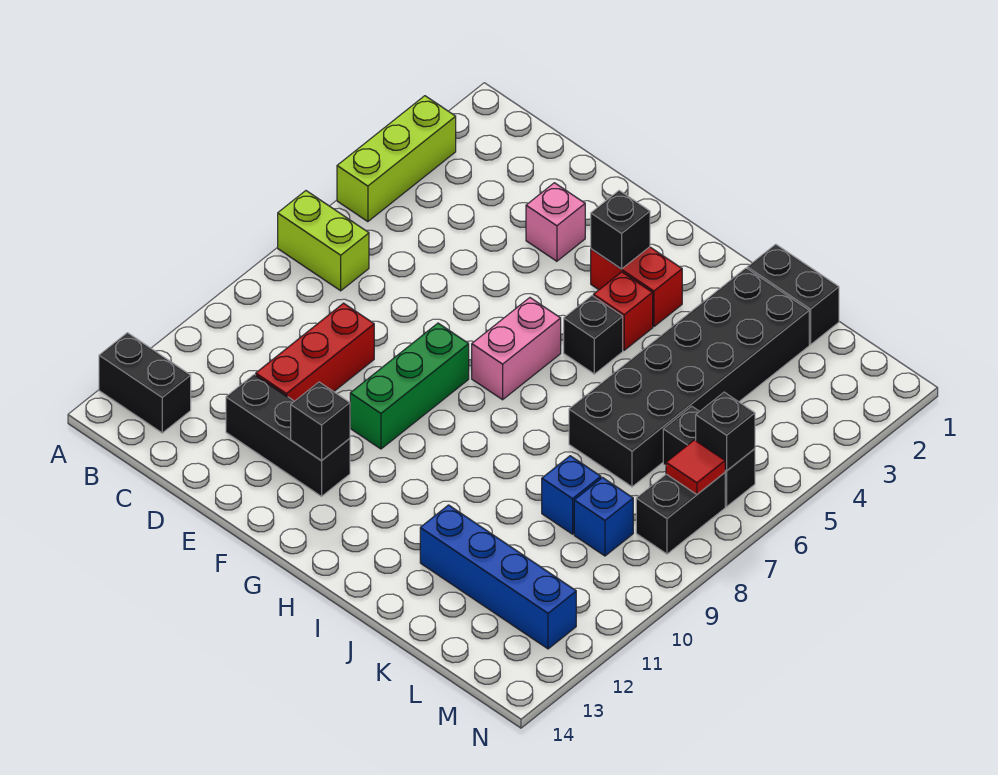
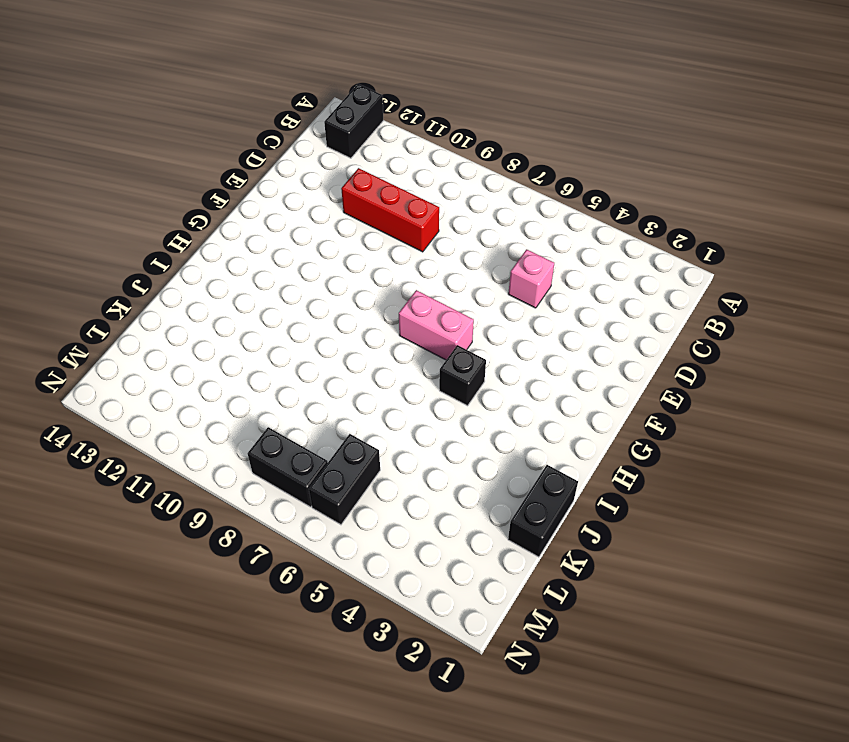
pink brick D5 level 1 -> pink brick E3 level 1
none -> lime brick A3:A5 level 1
none -> lime brick A7:B7 level 1
none -> black brick D12:F12 level 1

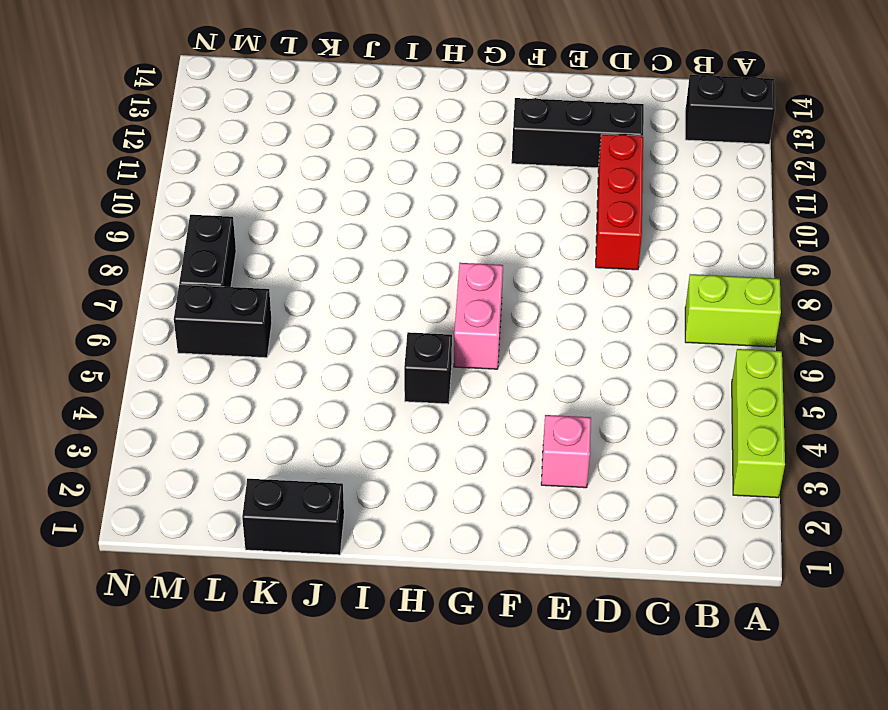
none -> green brick F8:F10 level 1
none -> red brick G3:H3 level 1
none -> red brick H4 level 1

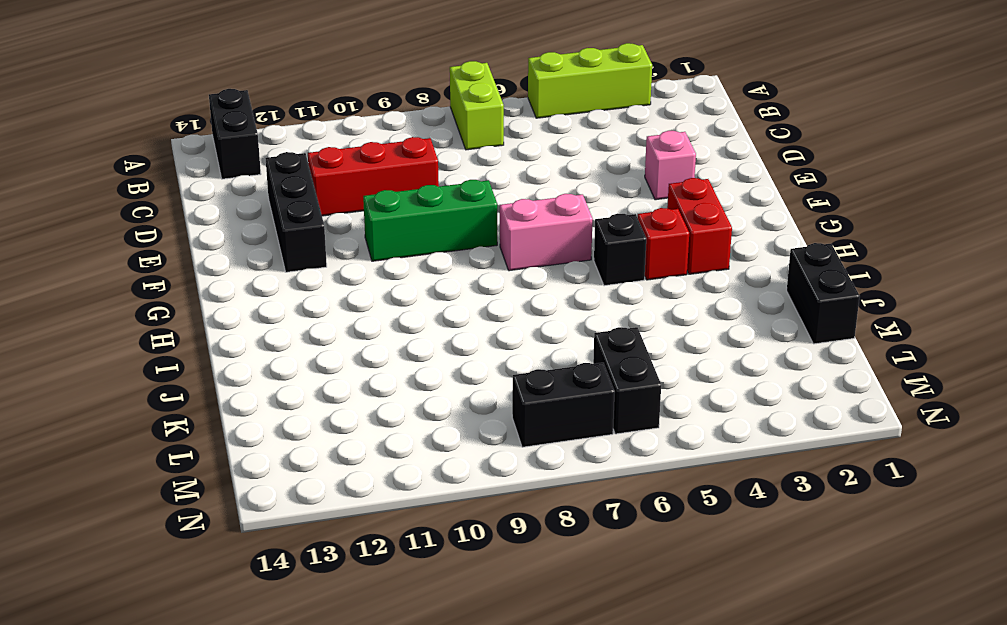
none -> black brick J2:K7 level 1
none -> blue brick J12:M12 level 1
none -> blue brick K9 level 1

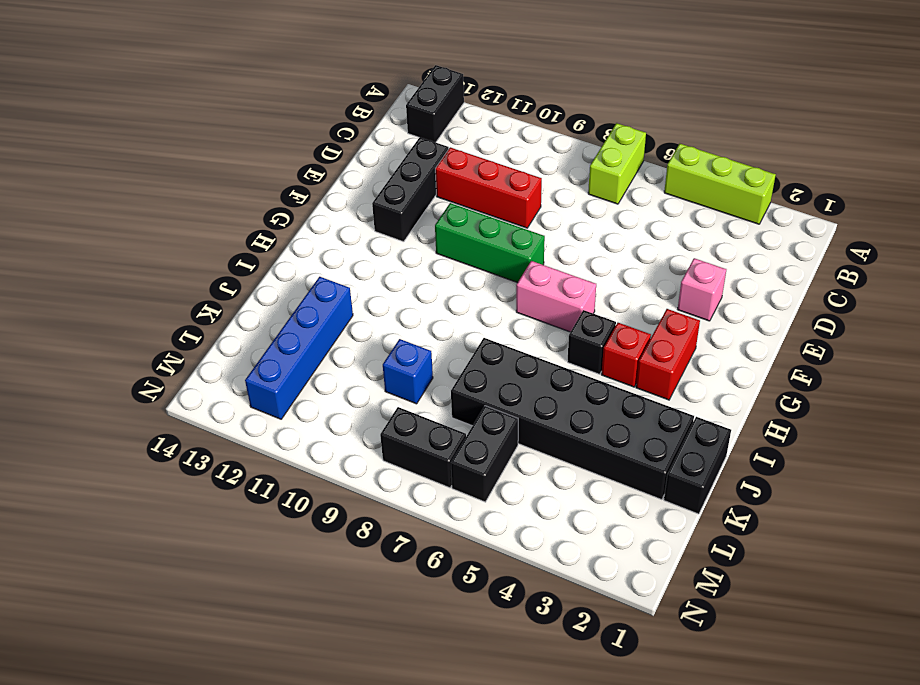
none -> blue brick L9 level 1
none -> black brick F12 level 2
none -> black brick G3 level 2

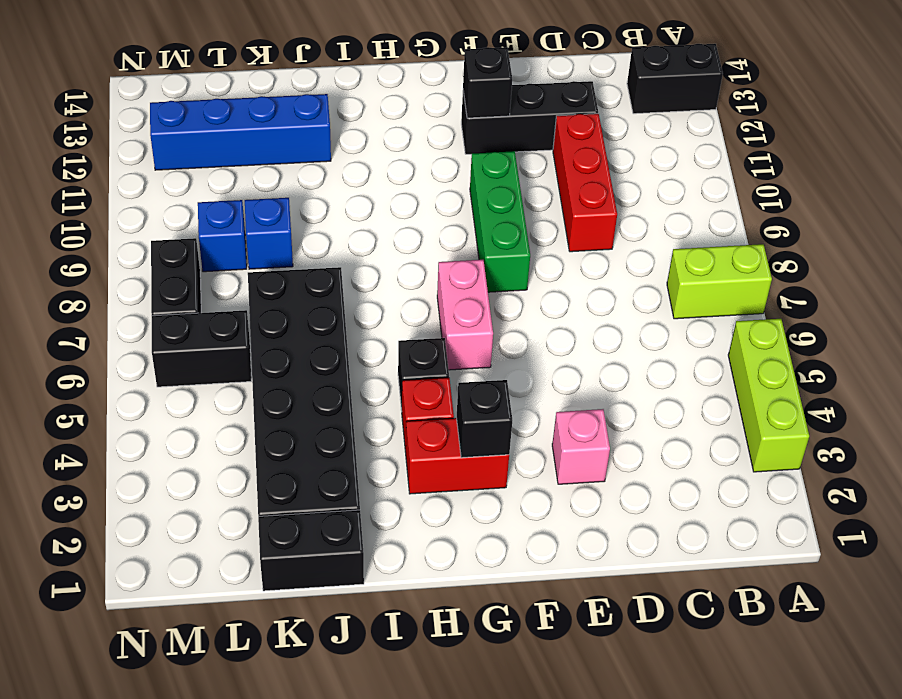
none -> black brick M6 level 2
none -> red tile M7 level 2

